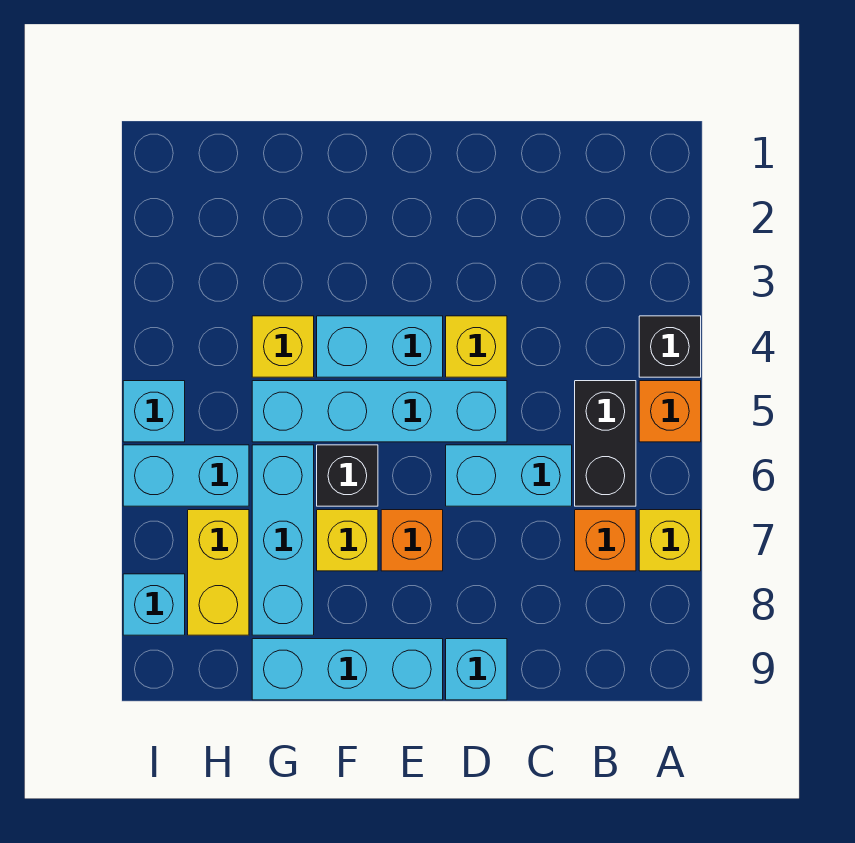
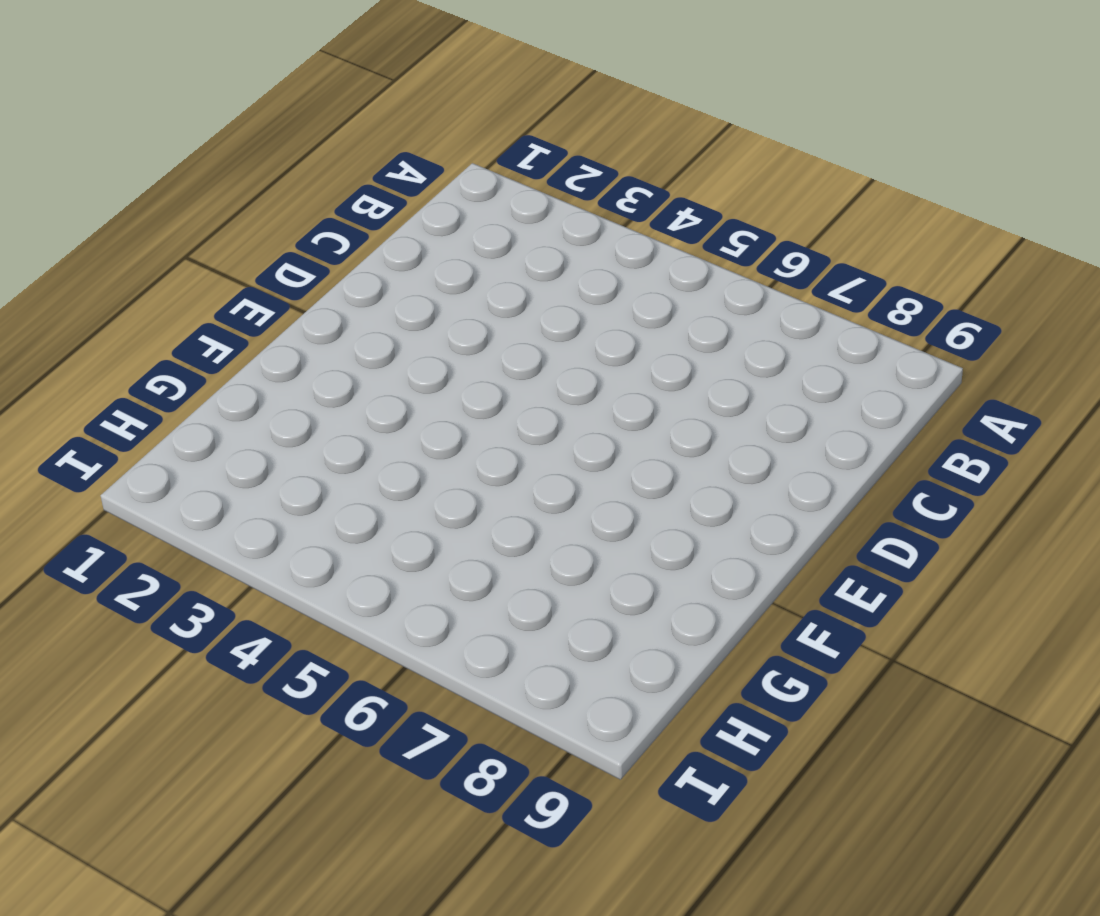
none -> black brick A4 level 1
none -> orange brick A5 level 1
none -> yellow brick A7 level 1

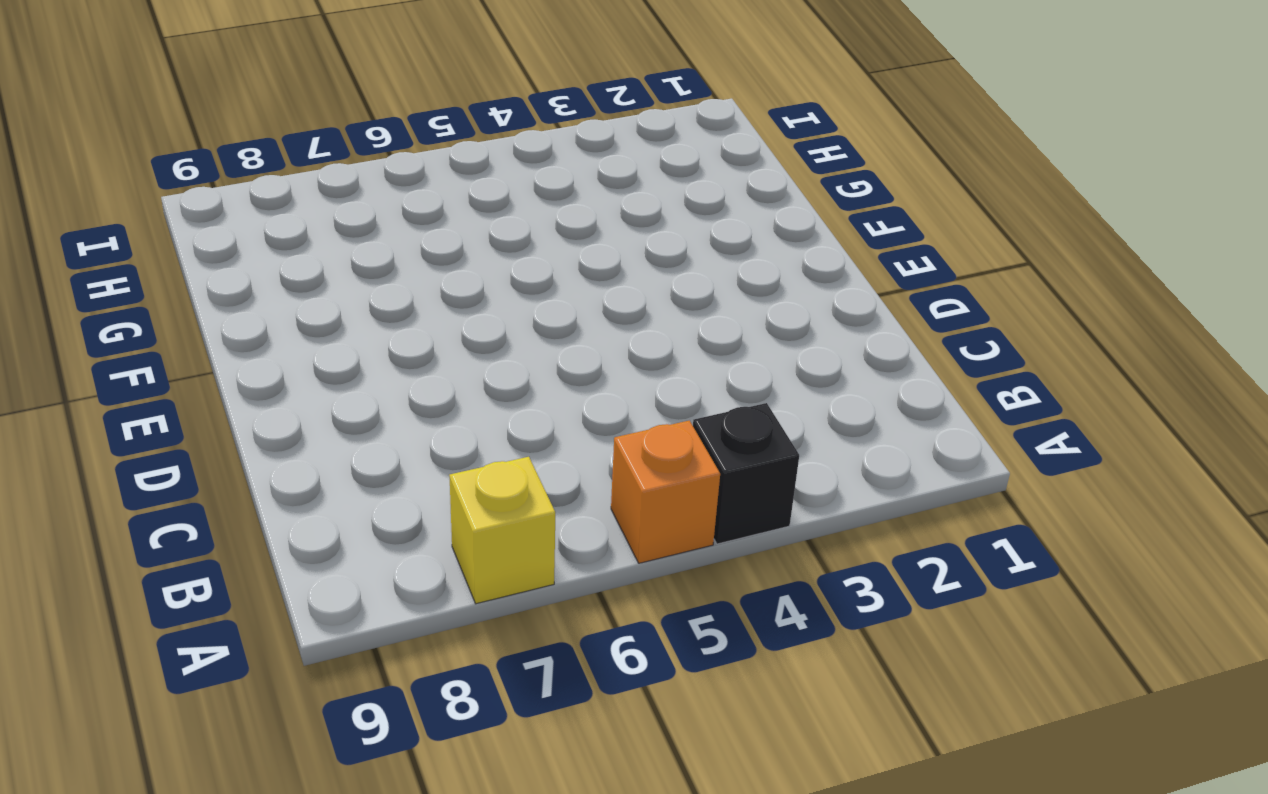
none -> black brick B5:B6 level 1
none -> orange brick B7 level 1
none -> cyan brick C6:D6 level 1

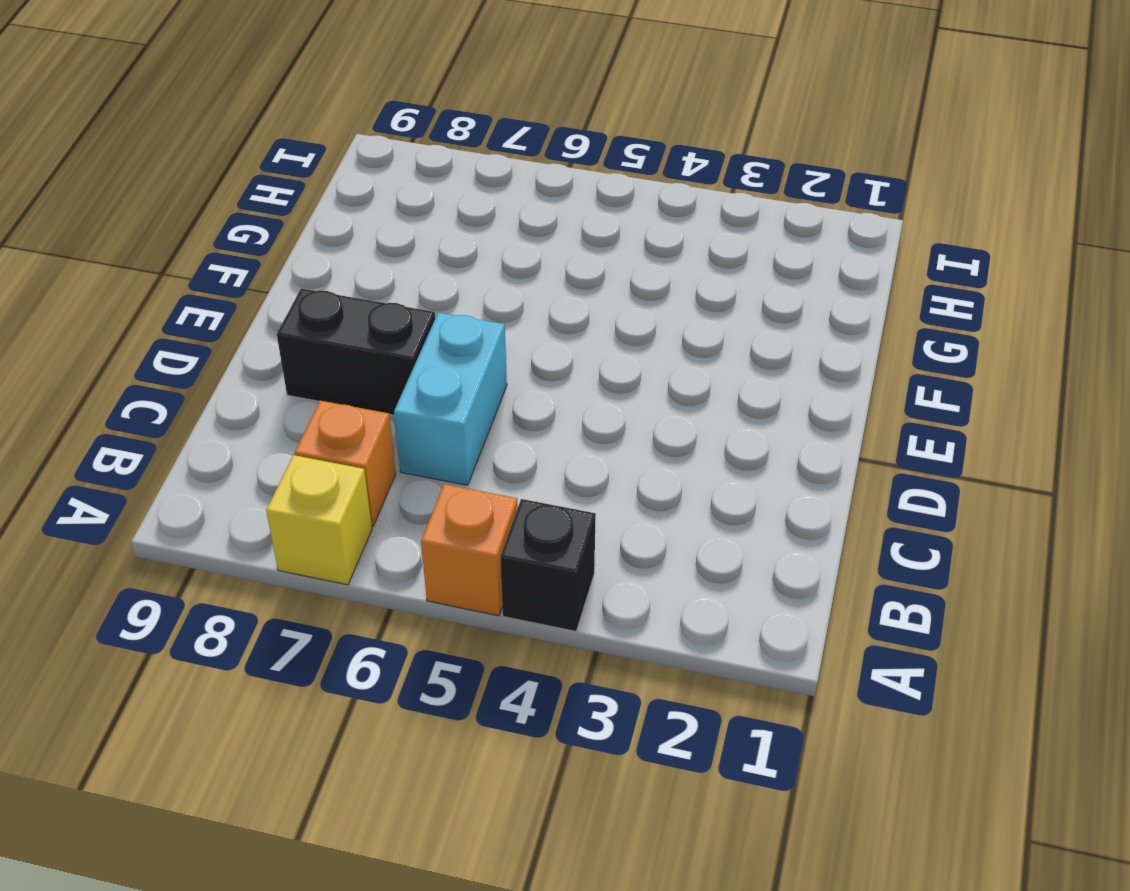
black brick D7:D8 level 1 -> black brick B5:B6 level 1
none -> yellow brick D4 level 1
none -> cyan brick D5:G5 level 1
none -> cyan brick D9 level 1

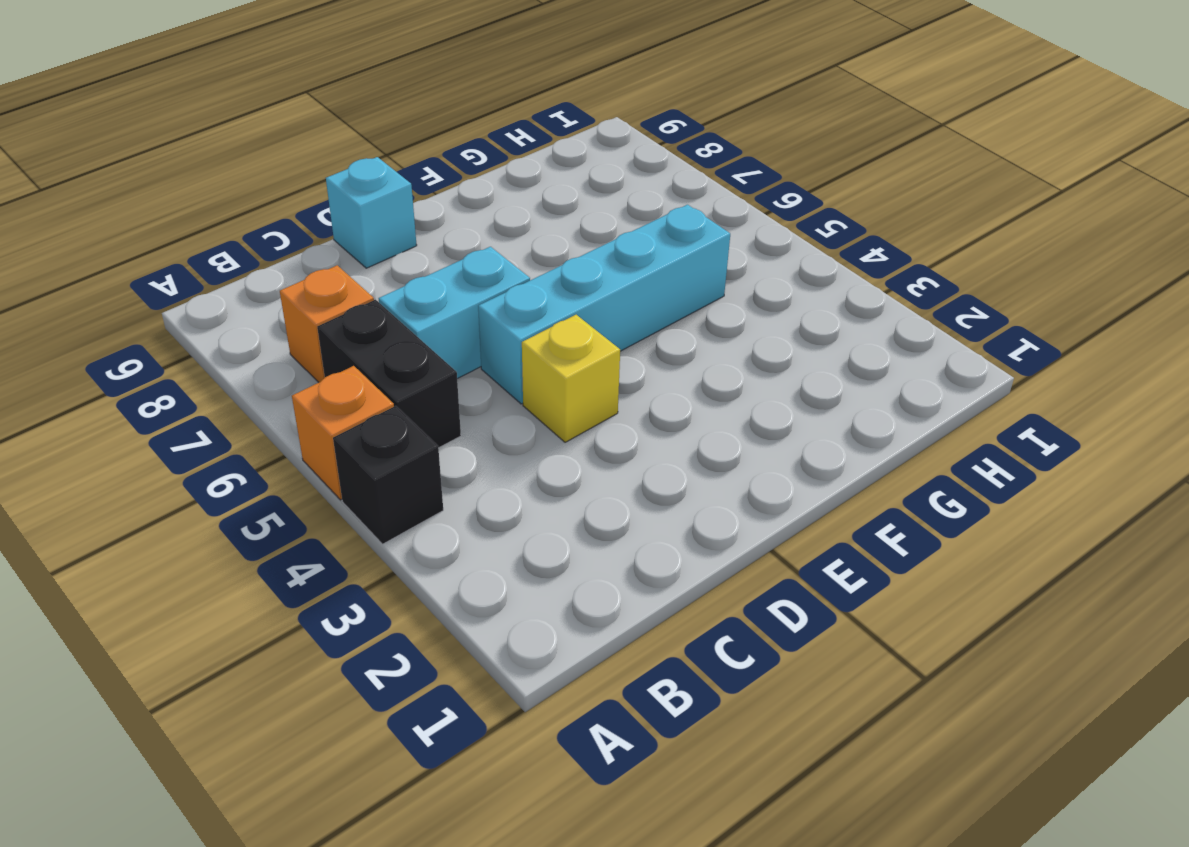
none -> yellow brick A7 level 1
none -> cyan brick E4:F4 level 1
none -> orange brick E7 level 1

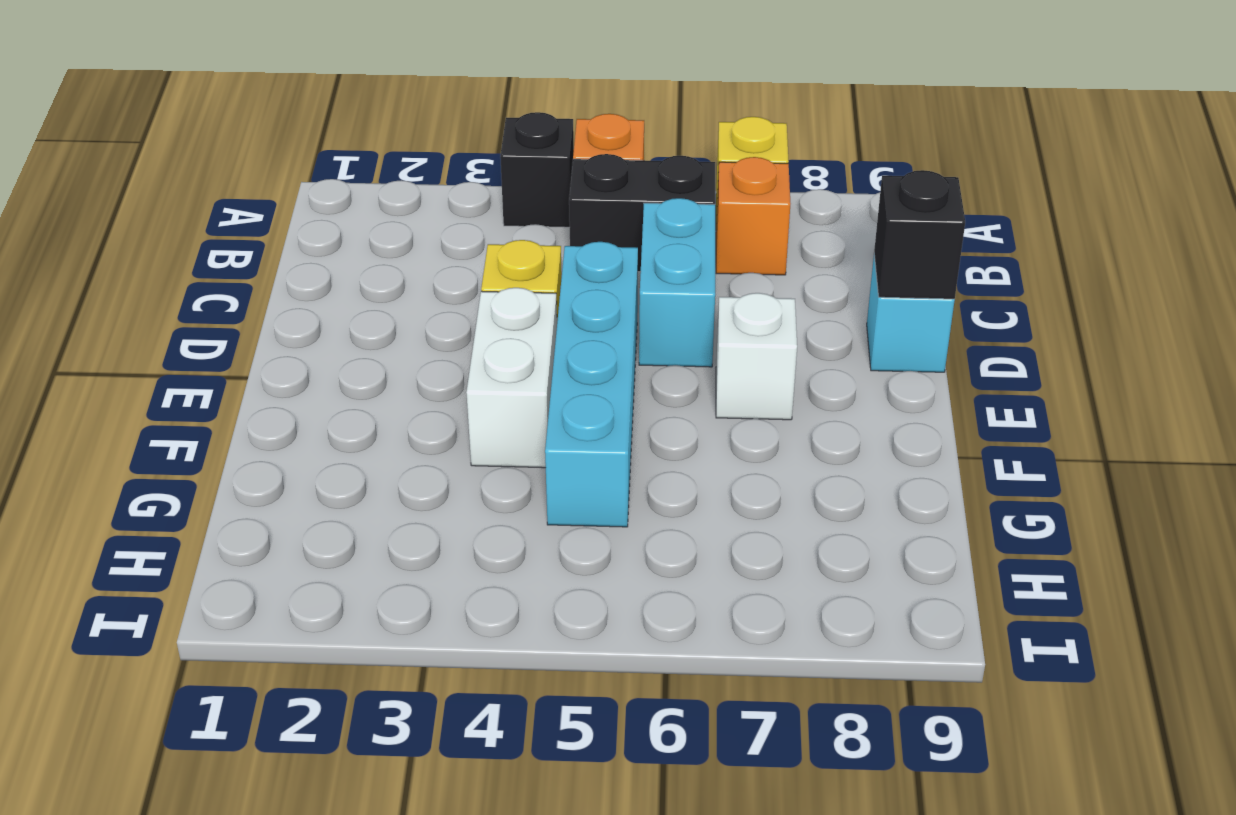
black brick D9 level 2 -> black brick F6 level 1
white brick E4:F4 level 1 -> cyan brick E4:F4 level 1
white brick E7 level 1 -> orange brick E7 level 1
none -> cyan brick E9:G9 level 1
none -> yellow brick F7 level 1
none -> yellow brick G4 level 1

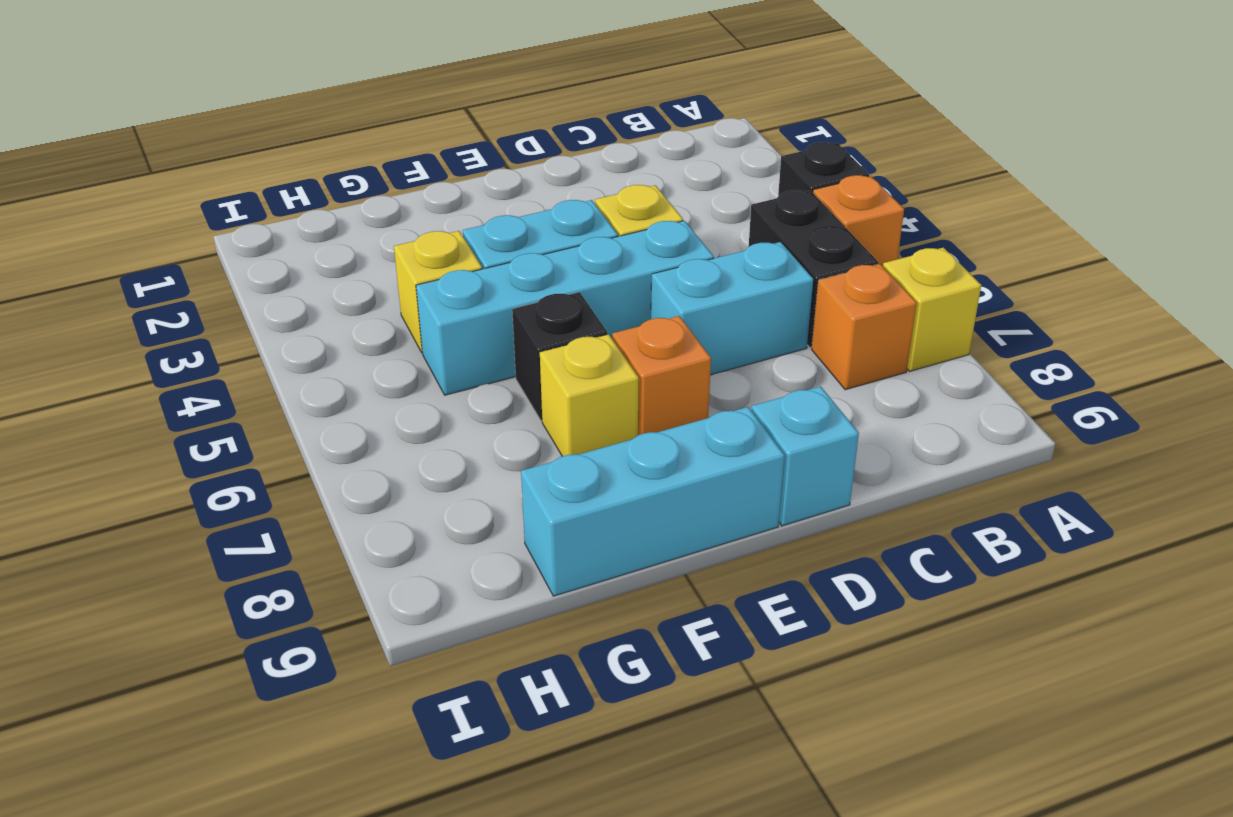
none -> cyan brick G6:G8 level 1
none -> cyan brick H6:I6 level 1
none -> yellow brick H7:H8 level 1

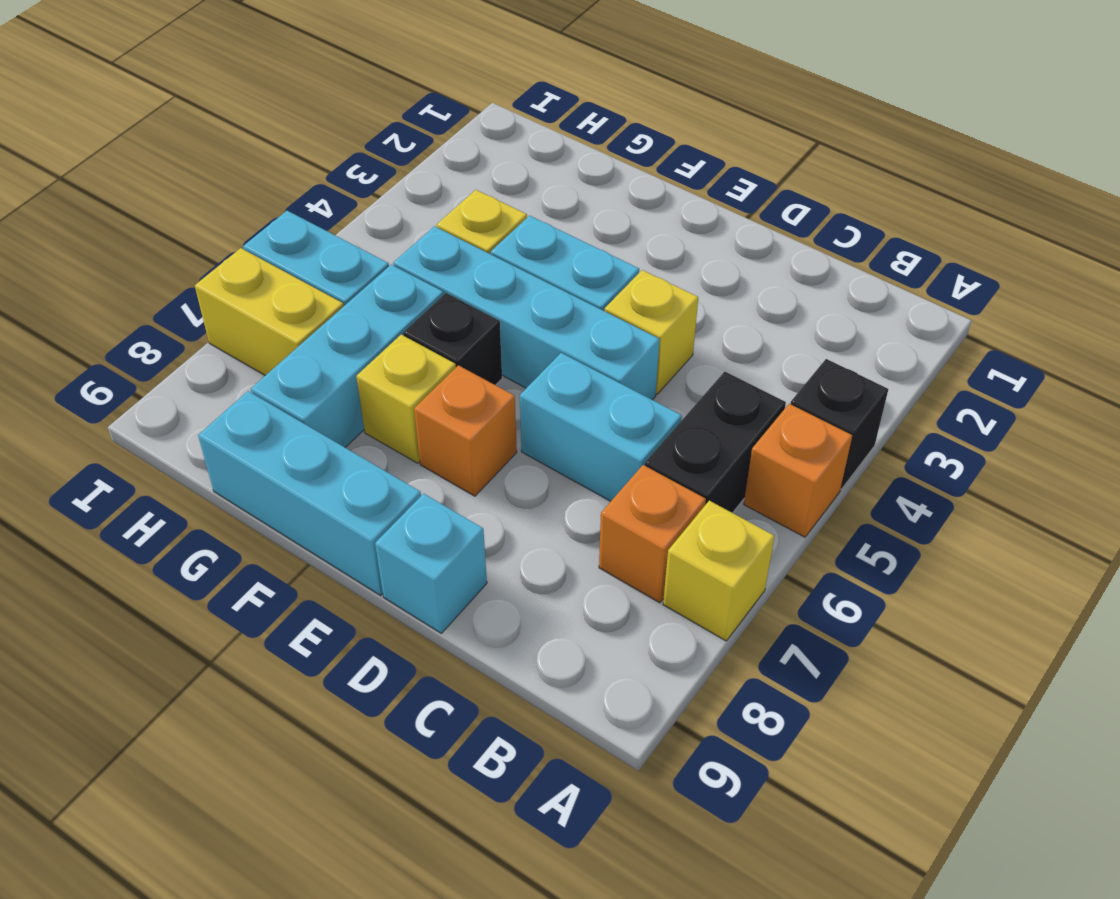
yellow brick H7:I7 level 1 -> yellow brick H7:H8 level 1
none -> cyan brick I5 level 1
none -> cyan brick I8 level 1

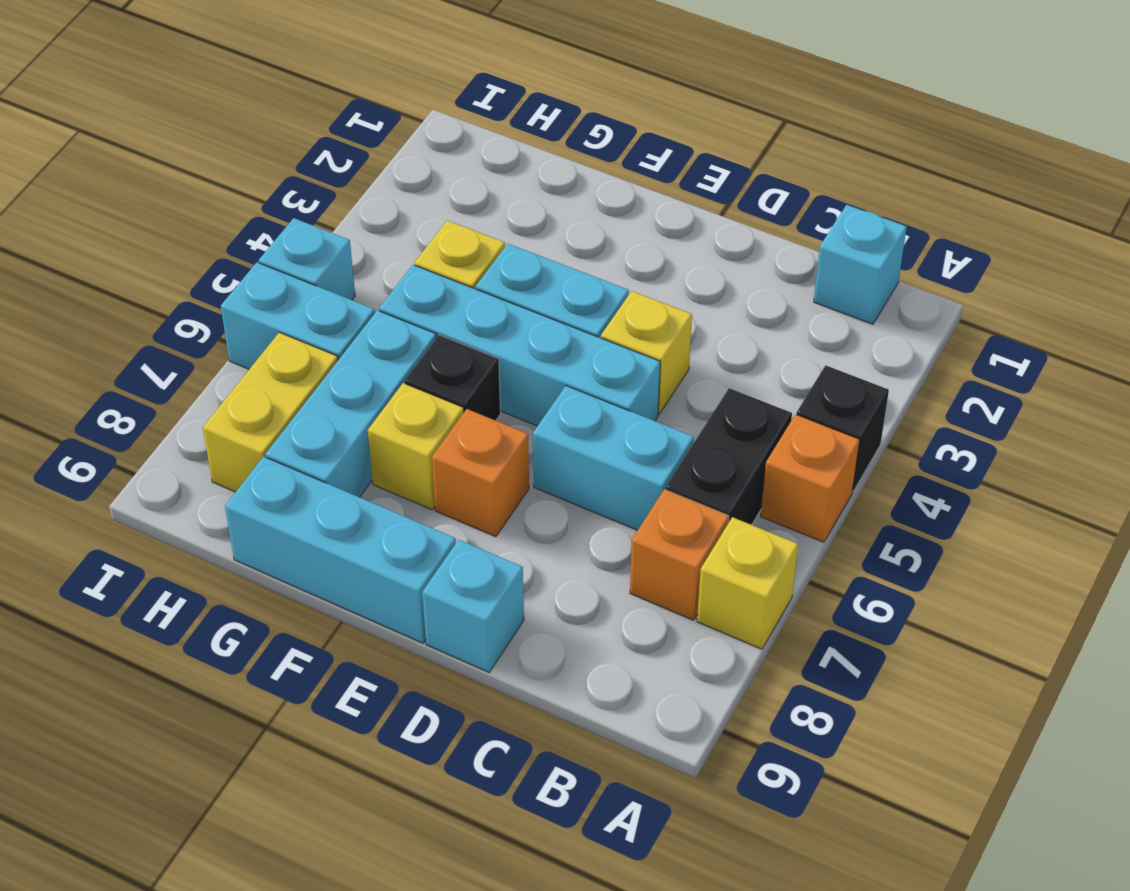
cyan brick B1 level 1 -> cyan brick I8 level 1

